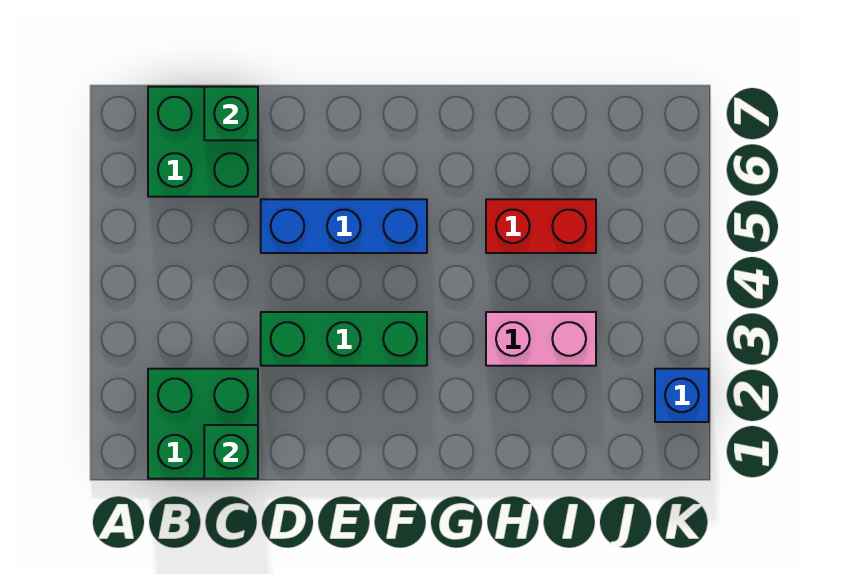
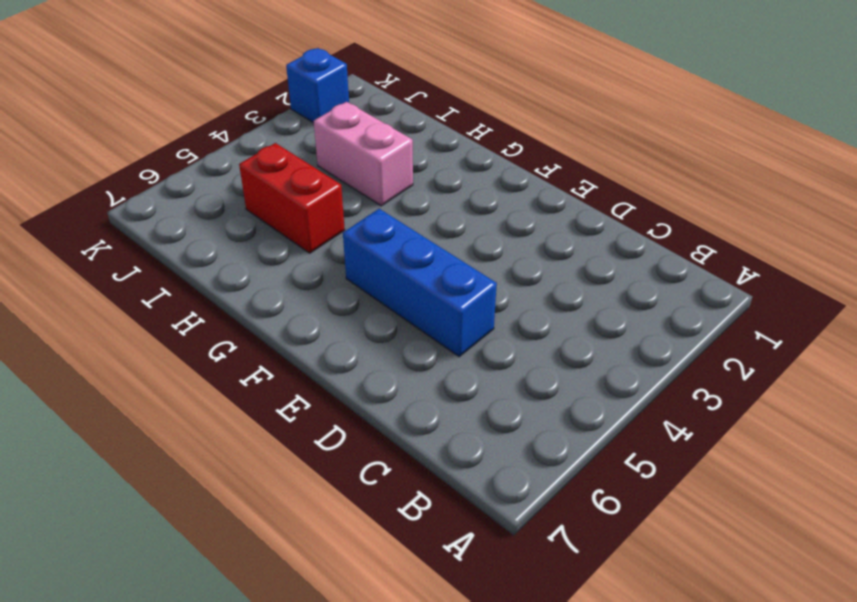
none -> green brick B1:C2 level 1
none -> green brick B6:C7 level 1

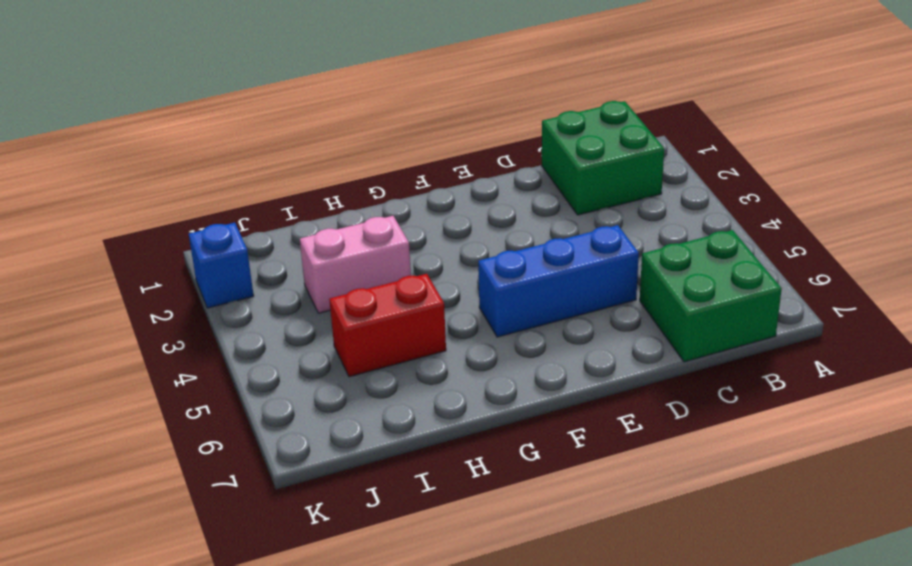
none -> green brick D3:F3 level 1
none -> green brick C1 level 2

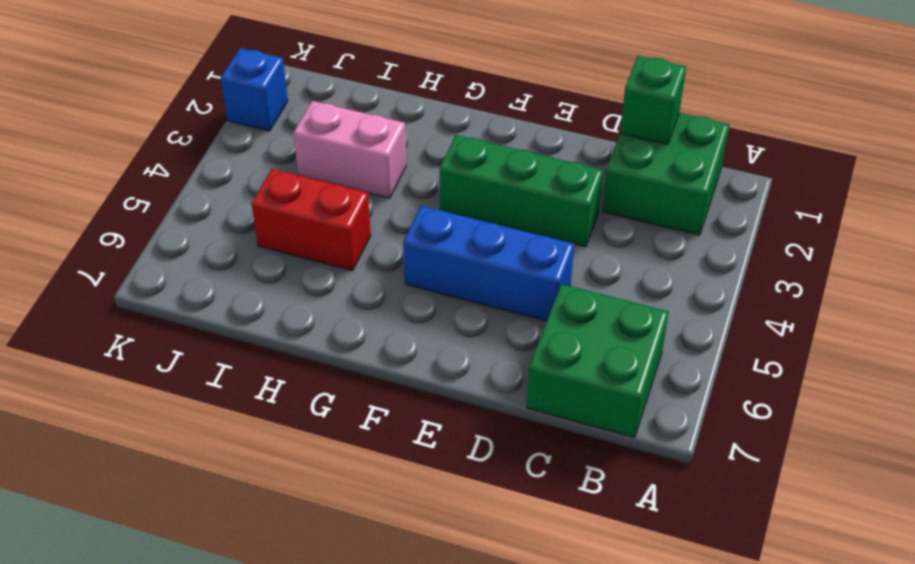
none -> green brick C7 level 2

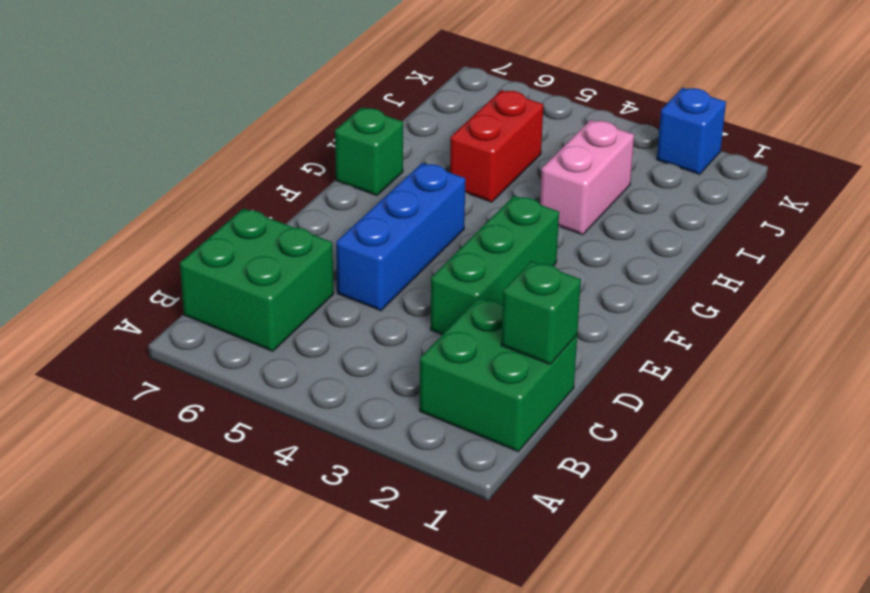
green brick G7 level 1 -> green brick C7 level 2

